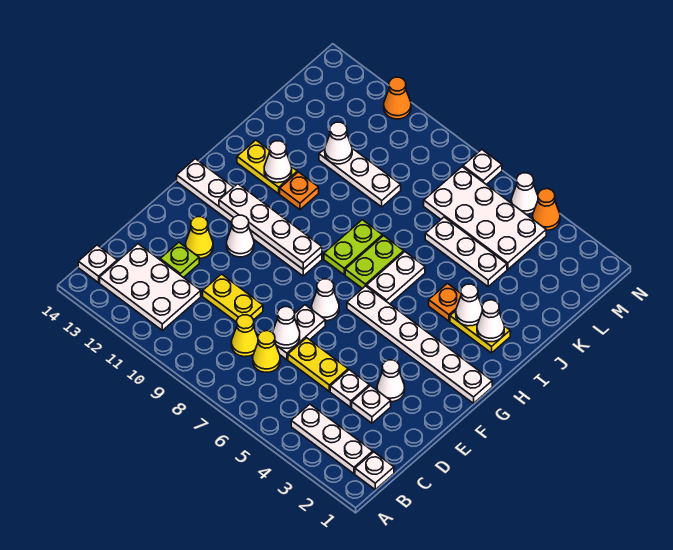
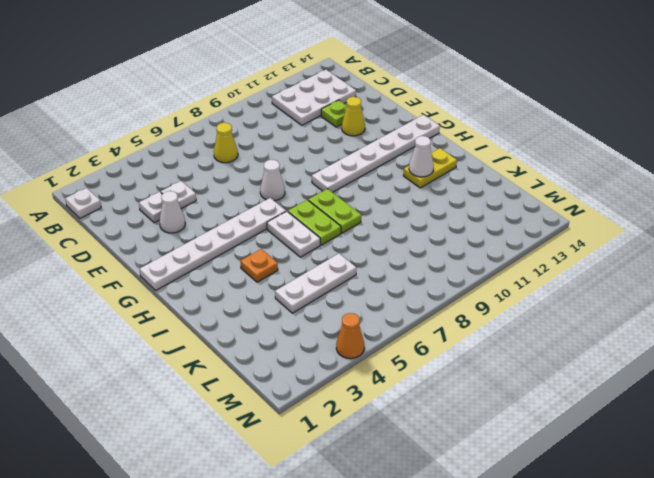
none -> white plate B2:B4 level 1
none -> white plate B14 level 1
none -> yellow cone C8 level 1
none -> yellow plate D5:D6 level 1

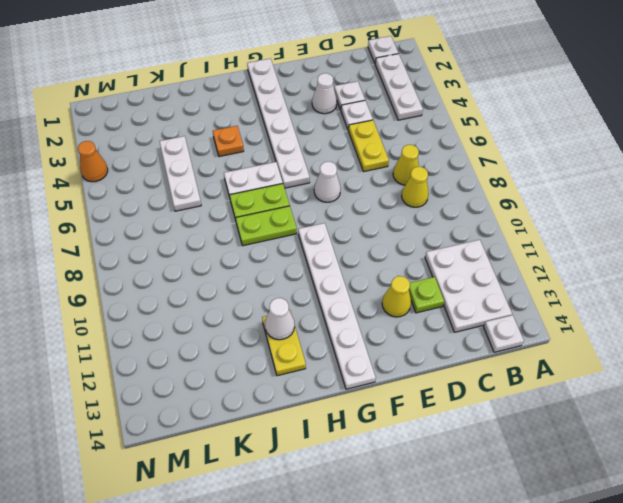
none -> white plate D7:E7 level 1
none -> yellow plate D9:D10 level 1
none -> white cone F11 level 1
none -> yellow plate I2:I3 level 1

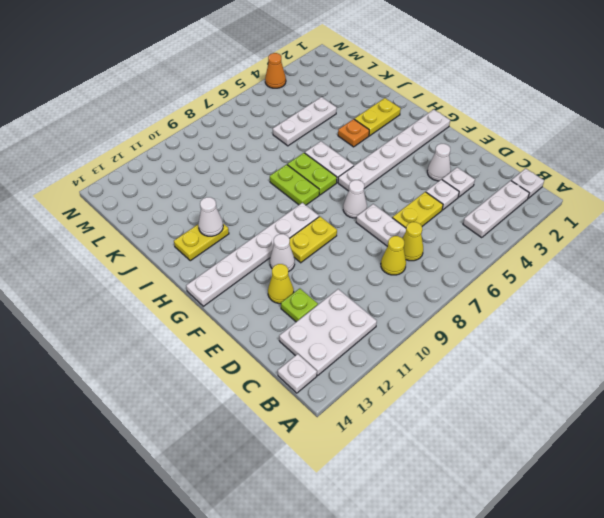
yellow plate F9:F10 level 1 -> yellow plate D9:D10 level 1
none -> orange plate I11 level 1
none -> white plate K9:K11 level 1
none -> white plate L4:M7 level 1
none -> white cone N5 level 1

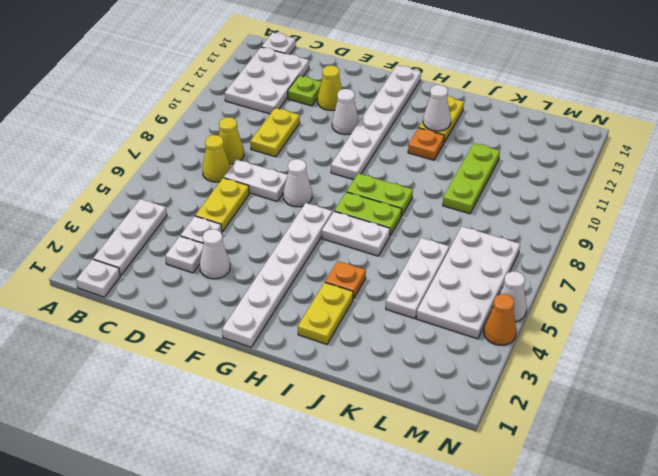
lime plate K9:K11 level 1 -> white plate K9:K11 level 1
none -> white plate N7 level 1
none -> orange cone N11 level 1
none -> white cone D7 level 2
none -> white plate G9:G12 level 2

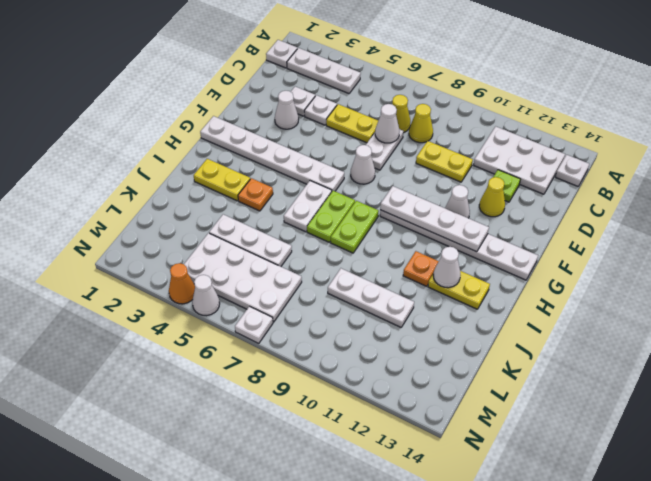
none -> orange cone N11 level 1
none -> white cone I2 level 2
none -> white cone I3 level 2
none -> white cone K11 level 2

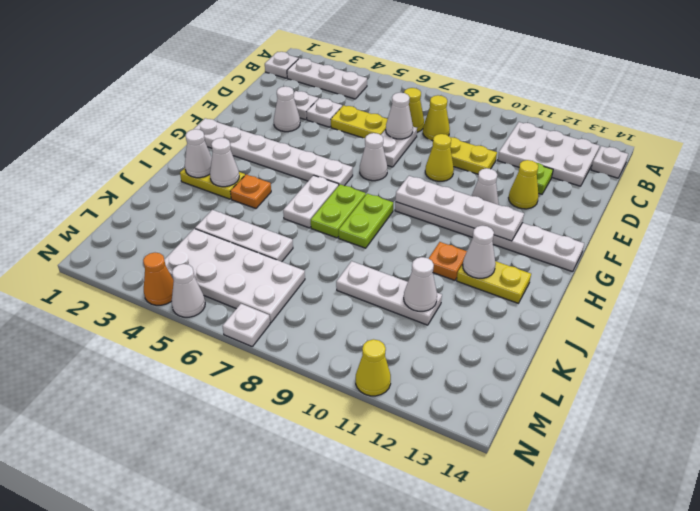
yellow cone E9 level 1 -> none
yellow cone N11 level 1 -> orange cone N11 level 1

